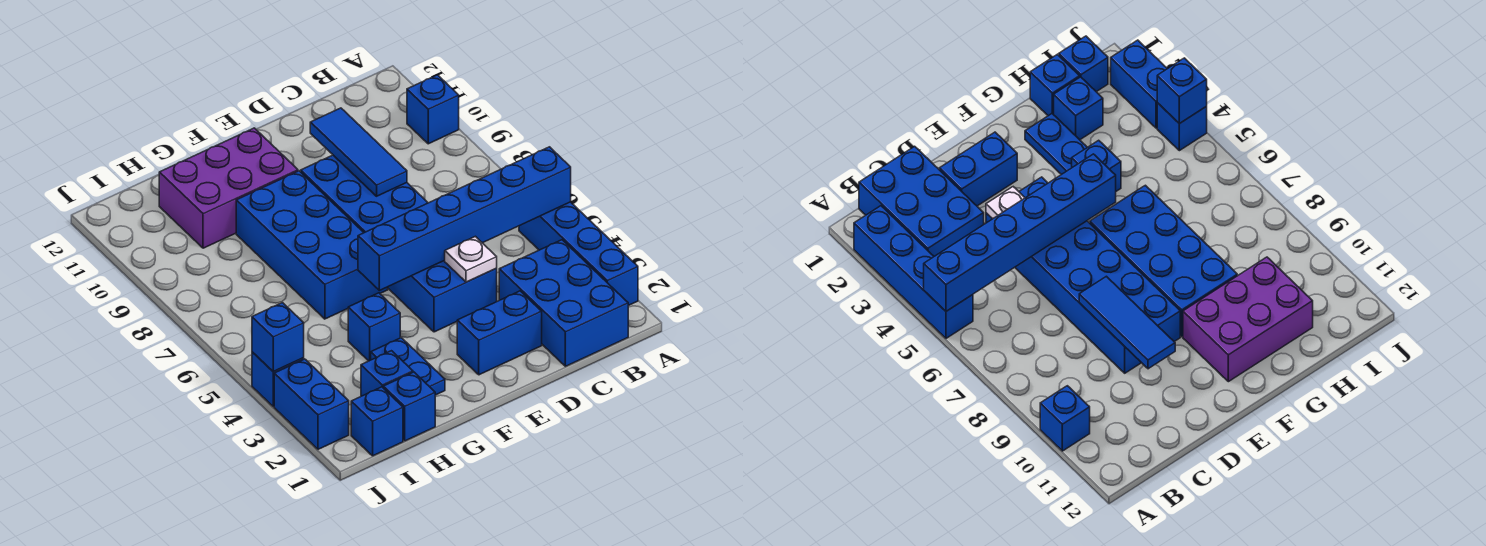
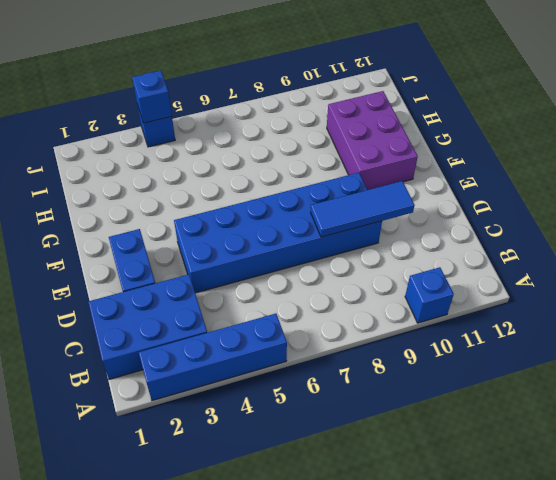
none -> blue brick F6:G9 level 1
none -> blue plate G2:G3 level 1
none -> blue brick G4 level 1

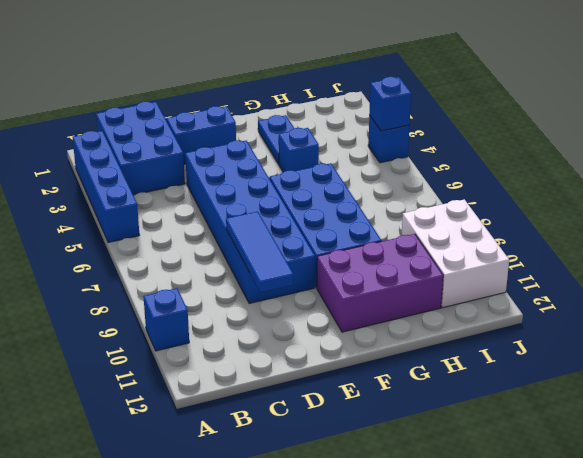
white brick I9:J11 level 1 -> none
none -> blue brick H1 level 1
none -> blue brick H2 level 1
none -> blue brick I1 level 1

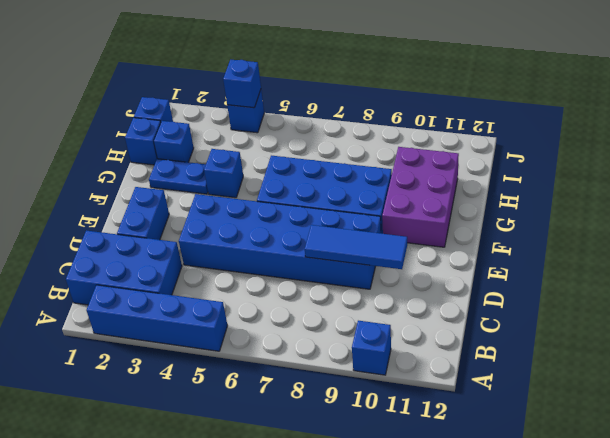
none -> blue brick J2:J3 level 1
none -> blue brick A5:F5 level 2
none -> white plate D4 level 2

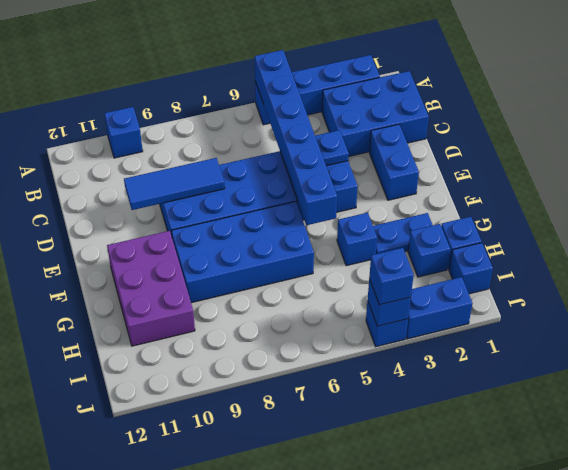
blue plate D4 level 2 -> white plate D4 level 2
blue brick J4 level 3 -> none

